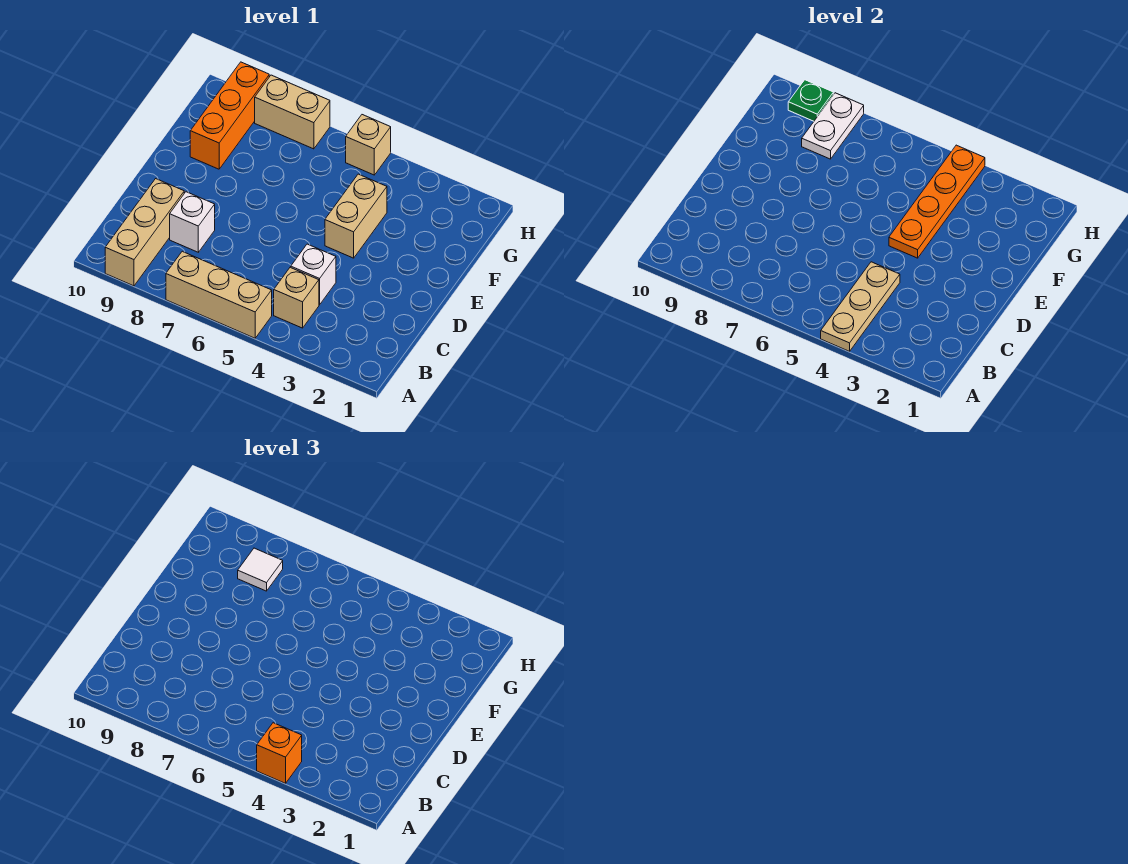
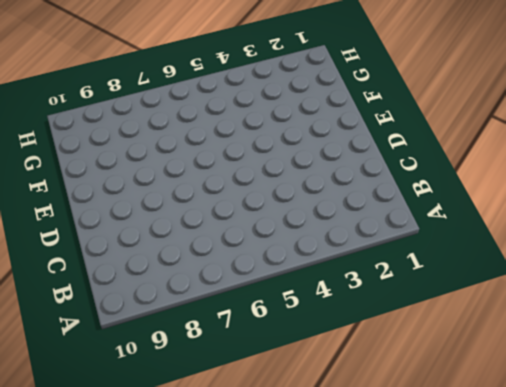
none -> tan brick A5:A7 level 1
none -> tan brick A9:C9 level 1
none -> tan brick B4 level 1

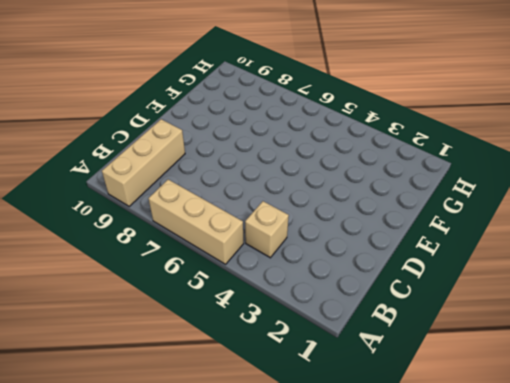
none -> white brick C4 level 1
none -> white brick C8 level 1
none -> tan brick E4:F4 level 1

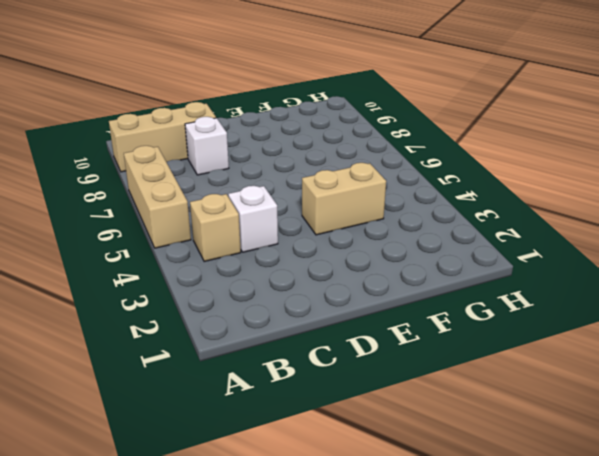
none -> orange brick F9:H9 level 1
none -> tan brick H5 level 1
none -> tan brick H7:H8 level 1

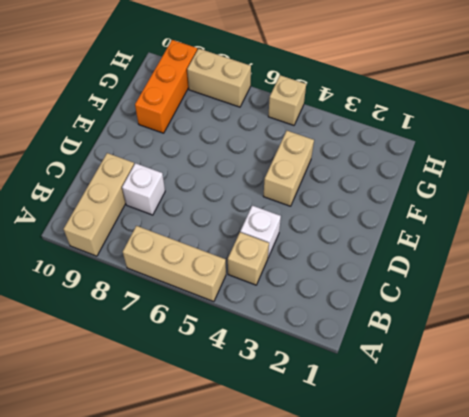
none -> tan plate A4:C4 level 2
none -> orange plate E4:H4 level 2
none -> white plate G8:H8 level 2

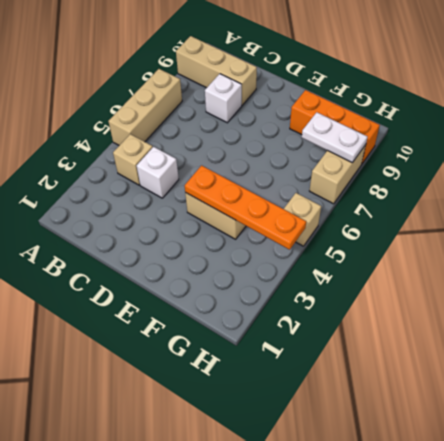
none -> tan plate A4:C4 level 2
none -> green plate H9 level 2
none -> orange brick A4 level 3

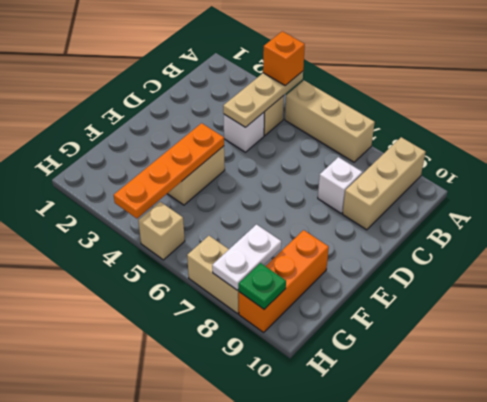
none -> white tile G8 level 3

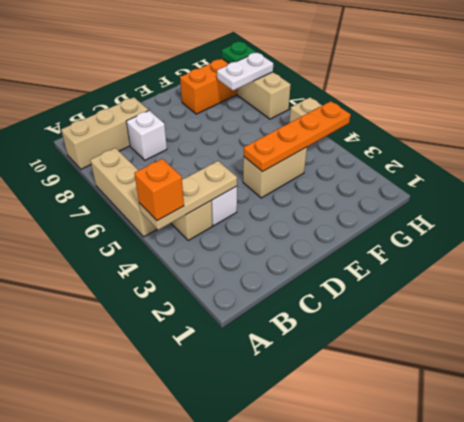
none -> white tile G8 level 3

